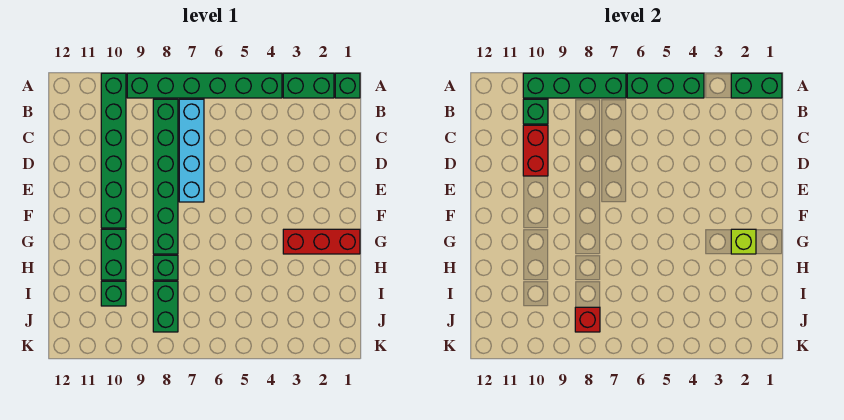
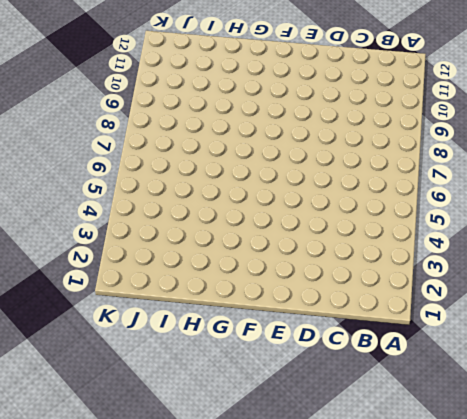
none -> green brick A1 level 1
none -> green brick A2:A3 level 1
none -> green brick A4:A9 level 1

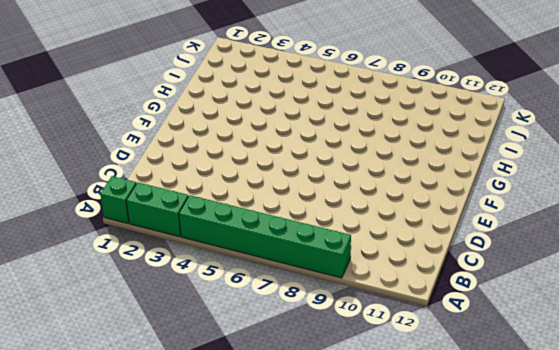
none -> green brick A10:F10 level 1
none -> cyan brick B7:E7 level 1
none -> green brick B8:G8 level 1

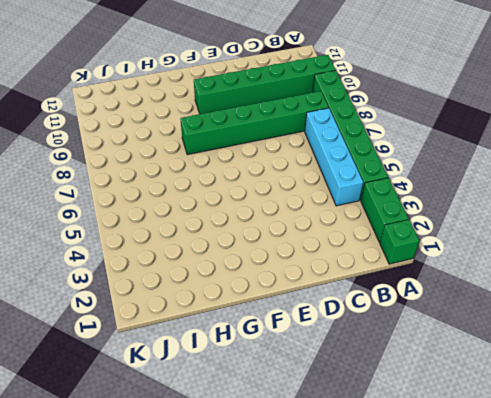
cyan brick B4:B7 level 1 -> cyan brick B7:E7 level 1
none -> red brick G1:G3 level 1
none -> green brick G10:H10 level 1
none -> green brick H8 level 1

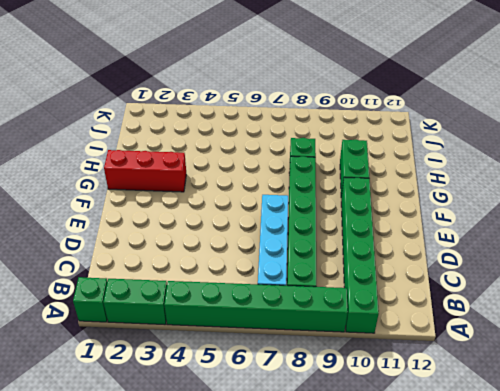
none -> green brick I8:J8 level 1
none -> green brick I10 level 1
none -> green brick A1:A2 level 2

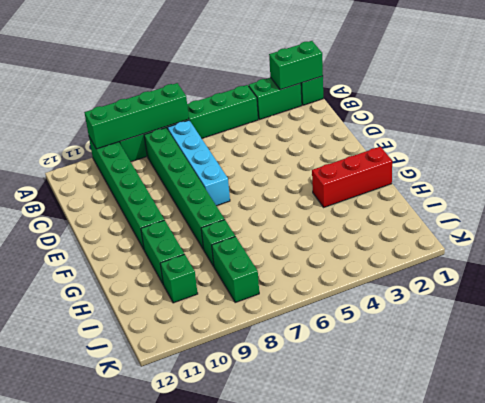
none -> green brick A4:A6 level 2
none -> green brick B10 level 2
none -> red brick C10:D10 level 2

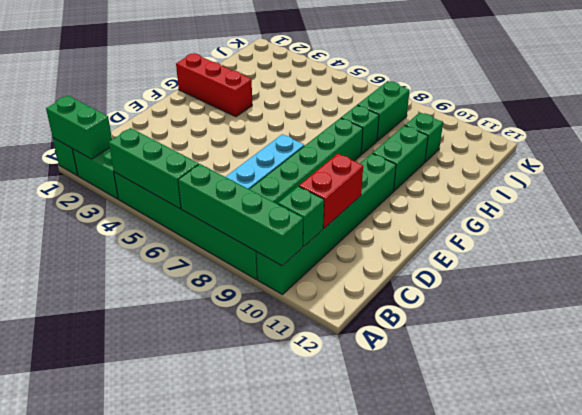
none -> lime brick G2 level 2
none -> red brick J8 level 2

